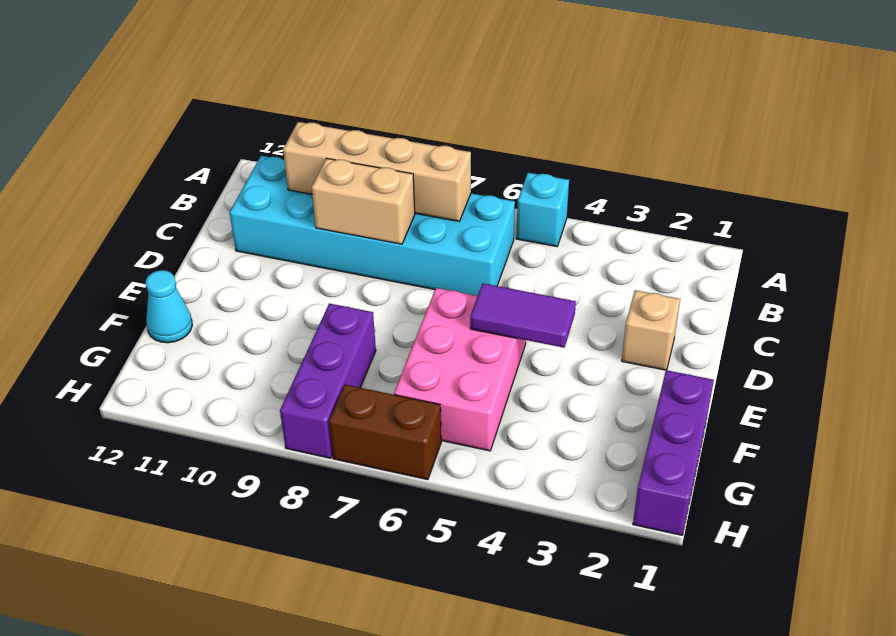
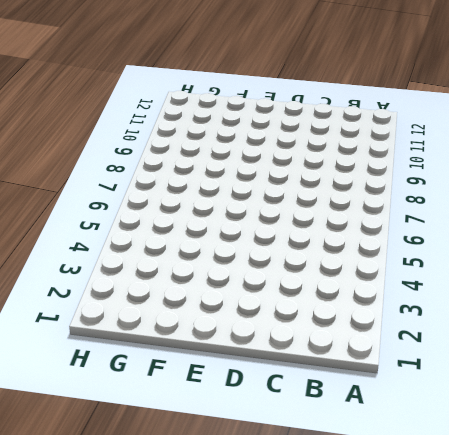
none -> cyan brick A5 level 1
none -> cyan brick B6:C11 level 1

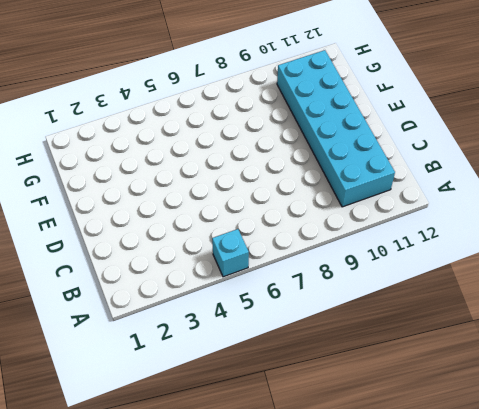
cyan brick B10:G11 level 1 -> cyan brick B6:C11 level 1
none -> tan brick D2 level 1
none -> pink brick E5:G6 level 1

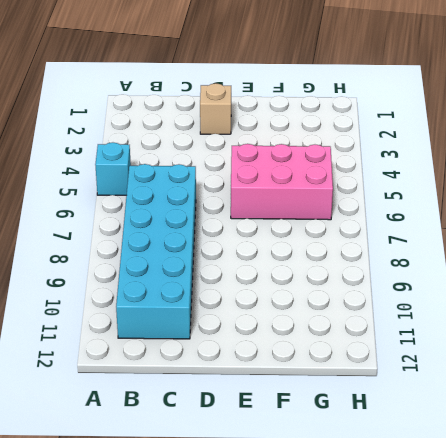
none -> purple brick F1:H1 level 1
none -> purple brick F8:H8 level 1

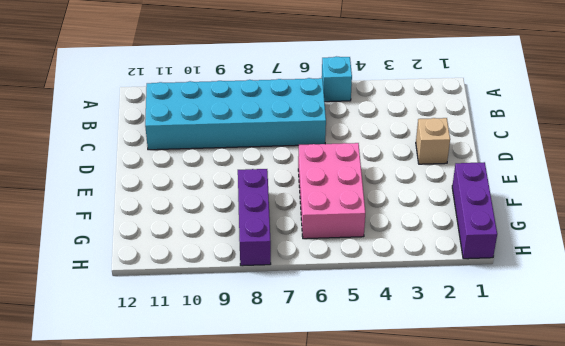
none -> cyan cone F12 level 1
none -> brown brick H6:H7 level 1

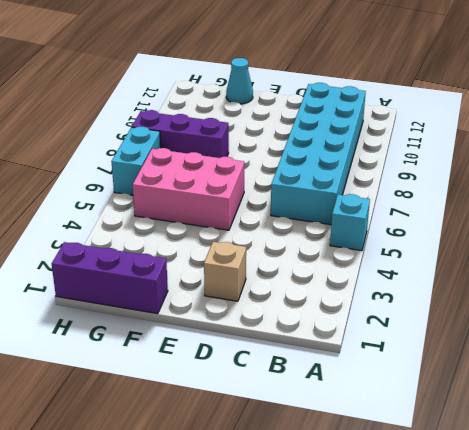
cyan brick H6:H7 level 1 -> brown brick H6:H7 level 1
none -> tan brick B7:B10 level 2
none -> tan brick C8:C9 level 2

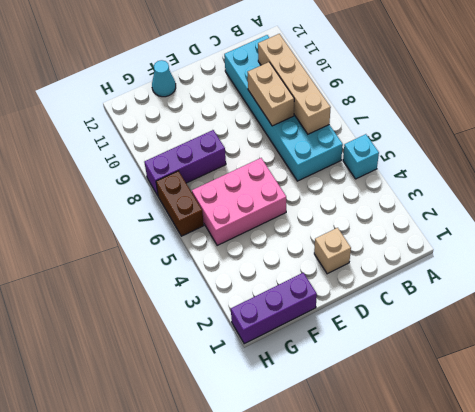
none -> purple tile E4:E5 level 2

